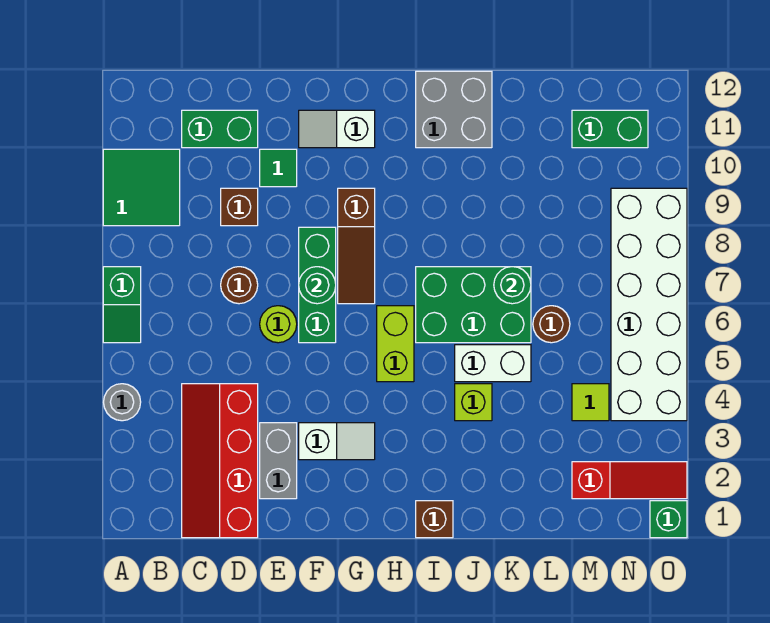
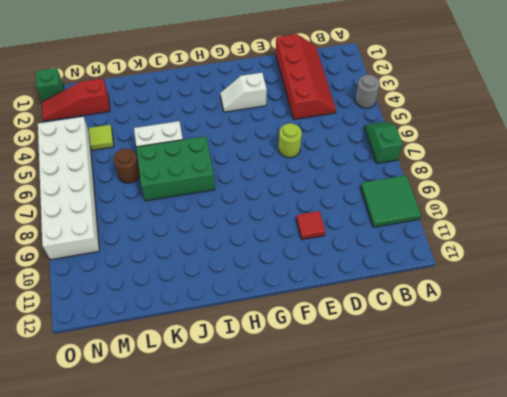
red tile E10 level 1 -> green tile E10 level 1
none -> green brick C11:D11 level 1
none -> brown round brick D7 level 1
none -> brown brick D9 level 1

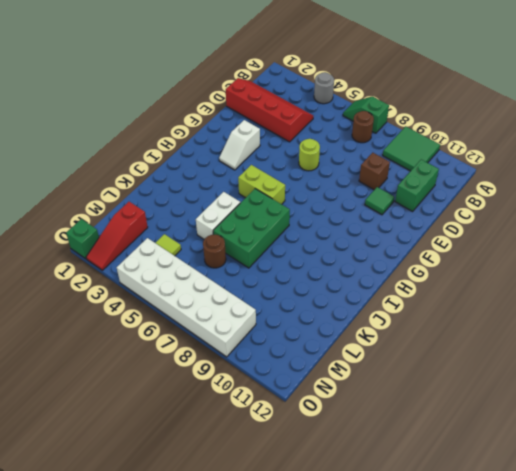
brown round brick B7 level 1 -> brown round brick D7 level 1
none -> grey brick E2:E3 level 1
none -> green brick F6:F8 level 1
none -> white slope F11:G11 level 1 top G

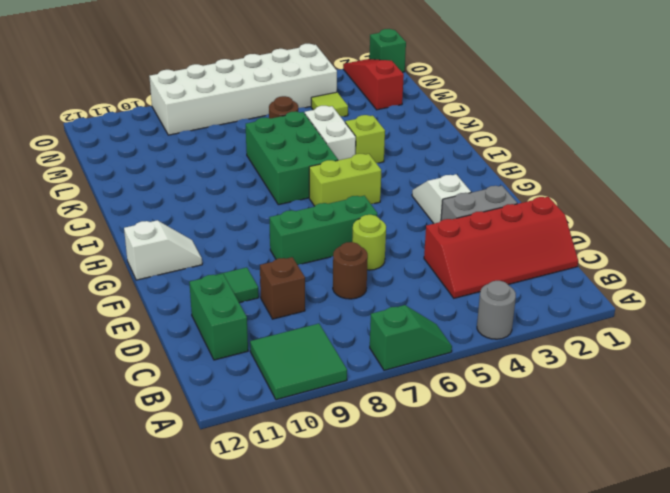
white slope G11:G12 level 1 top 12 -> white slope F11:G11 level 1 top G
none -> brown slope G7:G9 level 1 top 9
none -> brown brick I1 level 1
none -> grey brick I11:J12 level 1

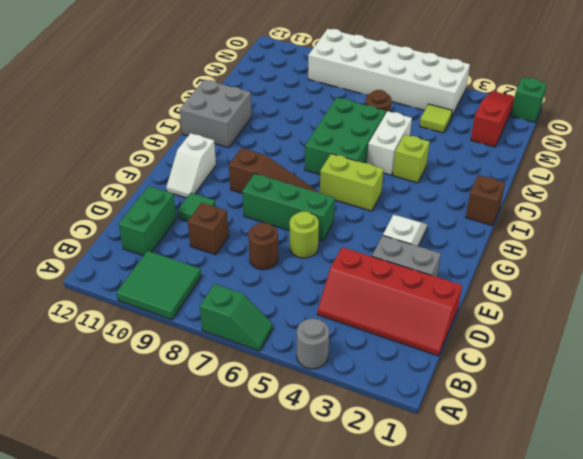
none -> green brick M11:N11 level 1
none -> green round brick F7 level 2
none -> green round brick K7 level 2

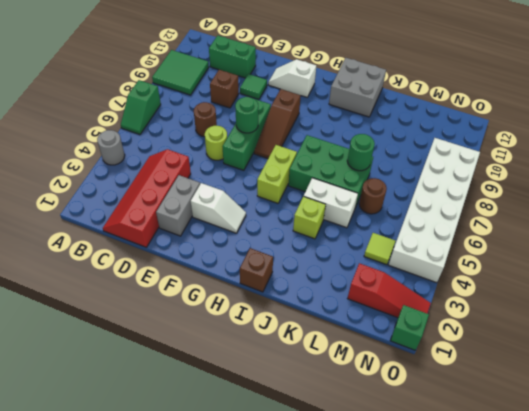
none -> green brick M11:N11 level 1

